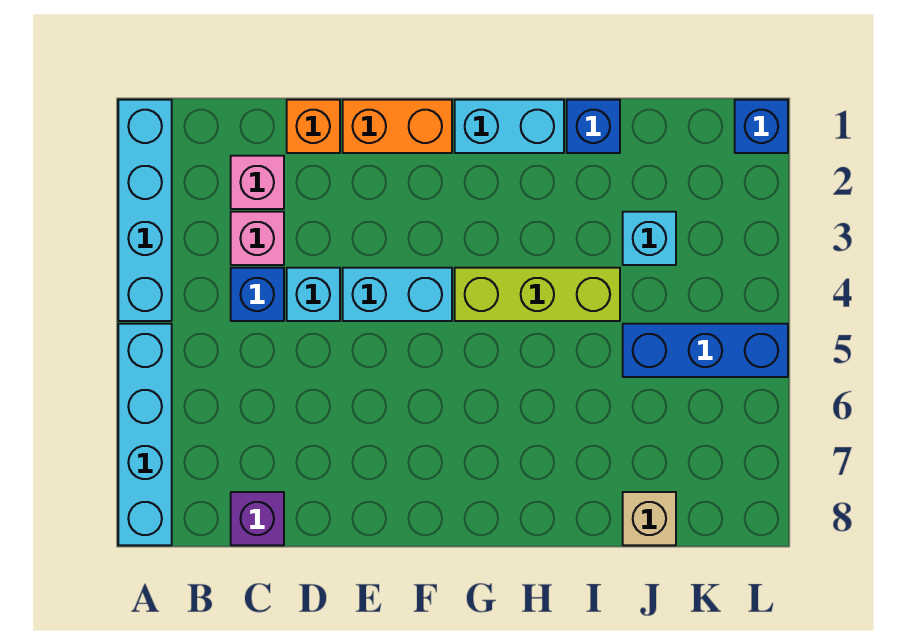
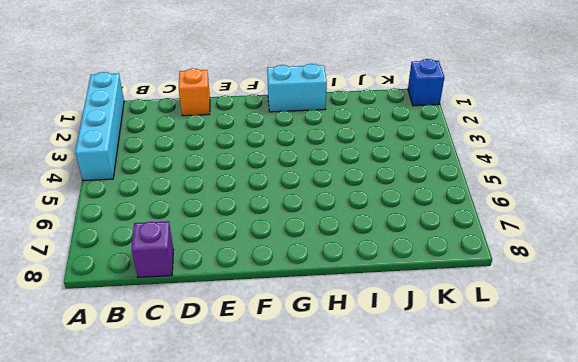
none -> cyan brick A5:A8 level 1
none -> pink brick C2 level 1
none -> pink brick C3 level 1

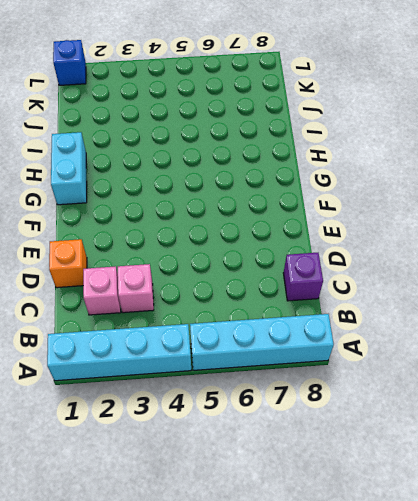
none -> blue brick C4 level 1
none -> cyan brick D4 level 1
none -> orange brick E1:F1 level 1

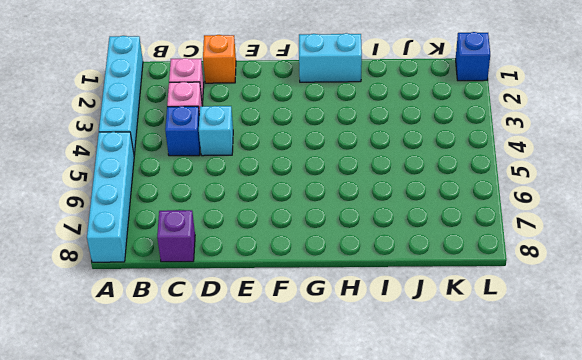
none -> orange brick E1:F1 level 1
none -> cyan brick E4:F4 level 1
none -> lime brick G4:I4 level 1

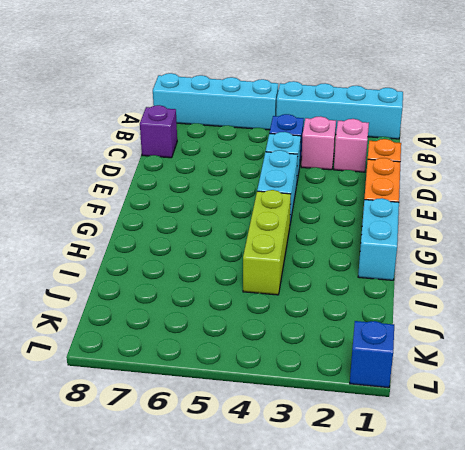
none -> blue brick I1 level 1
none -> cyan brick J3 level 1
none -> blue brick J5:L5 level 1

